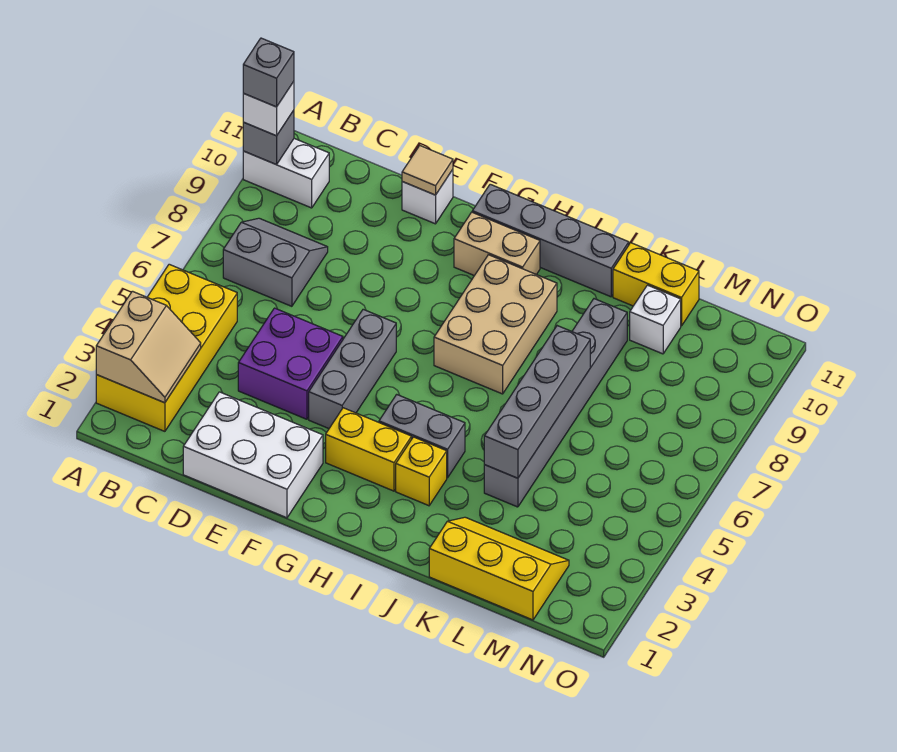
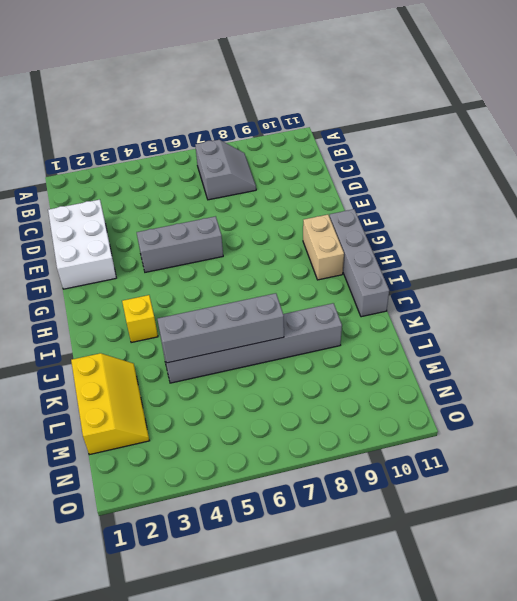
none -> yellow brick A2:B5 level 1
none -> white brick A10:B10 level 1
none -> purple brick D4:E5 level 1

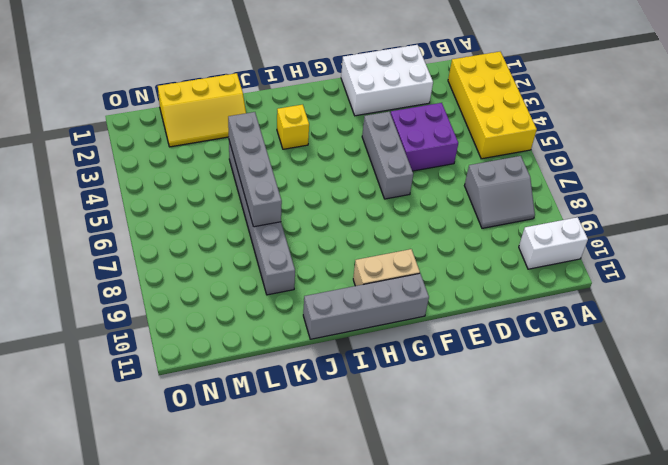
none -> white brick E11 level 1
none -> yellow brick G3:H3 level 1
none -> grey brick H4:I4 level 1

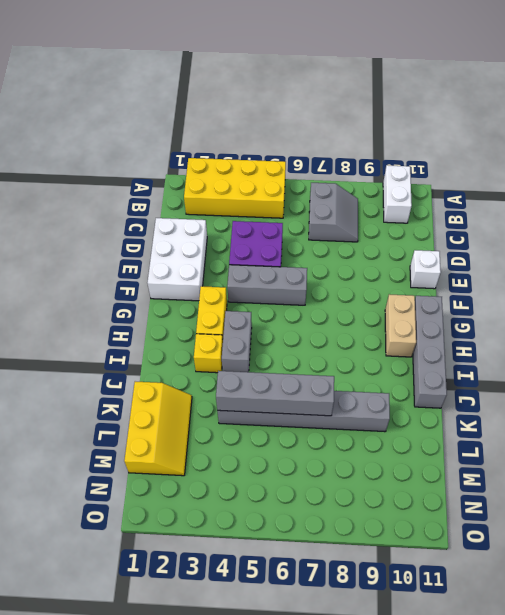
none -> tan brick H7:I9 level 1
none -> yellow brick K11:L11 level 1
none -> white brick L10 level 1

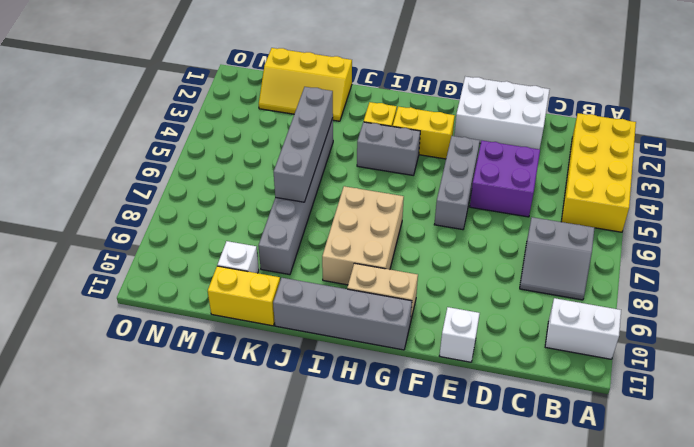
none -> tan slope A2:B3 level 2 top A
none -> grey brick A10 level 2
none -> tan tile E11 level 2

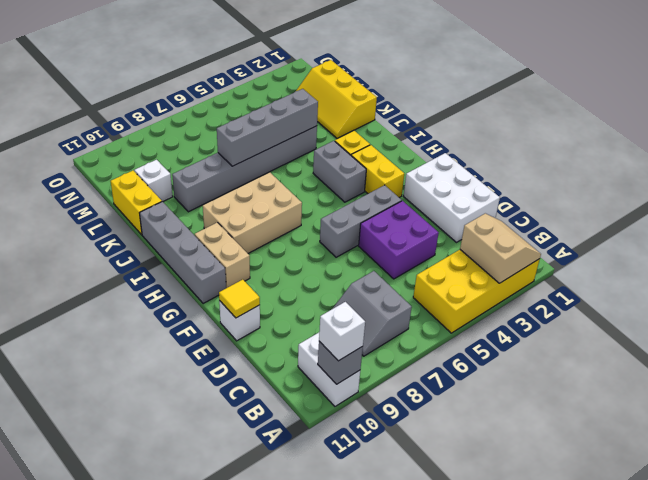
tan slope A2:B3 level 2 top 3 -> tan slope A2:B3 level 2 top A
yellow tile E11 level 2 -> tan tile E11 level 2
none -> grey brick A10 level 4

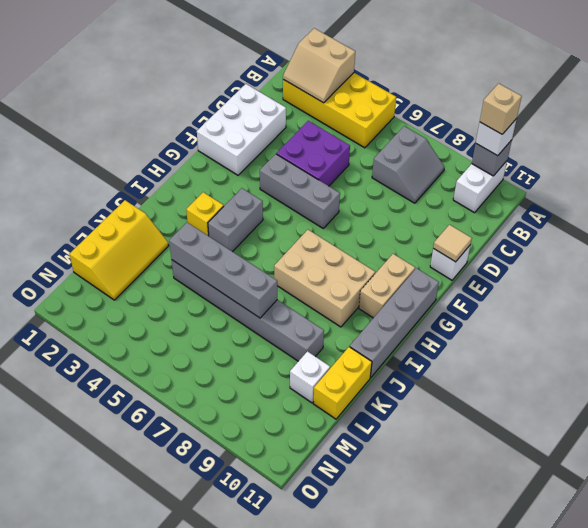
tan brick A10 level 4 -> grey brick A10 level 4
none -> yellow brick G3:H3 level 1

